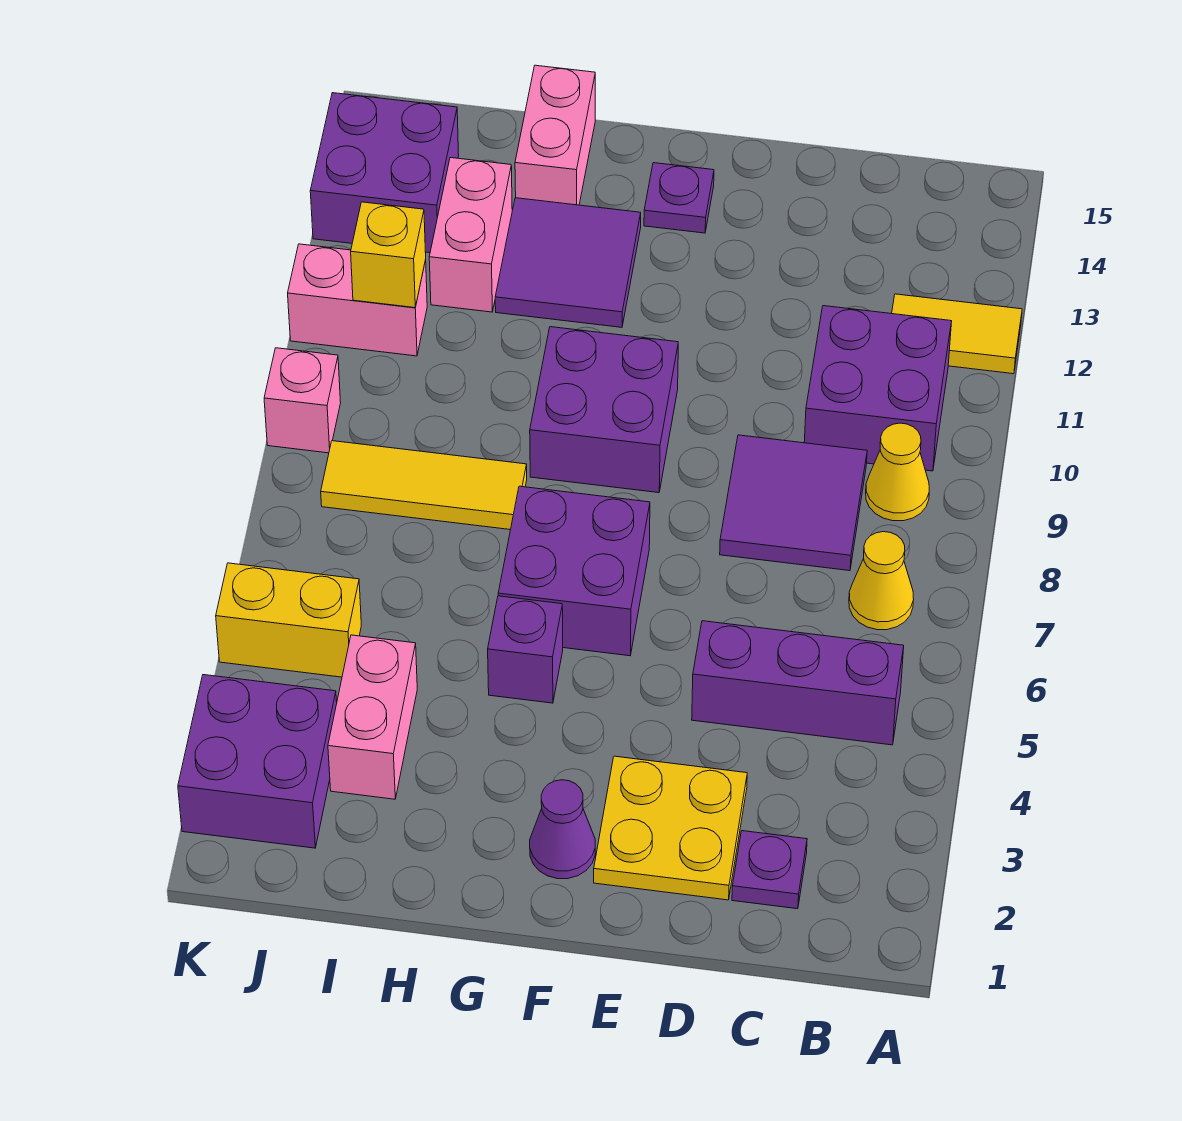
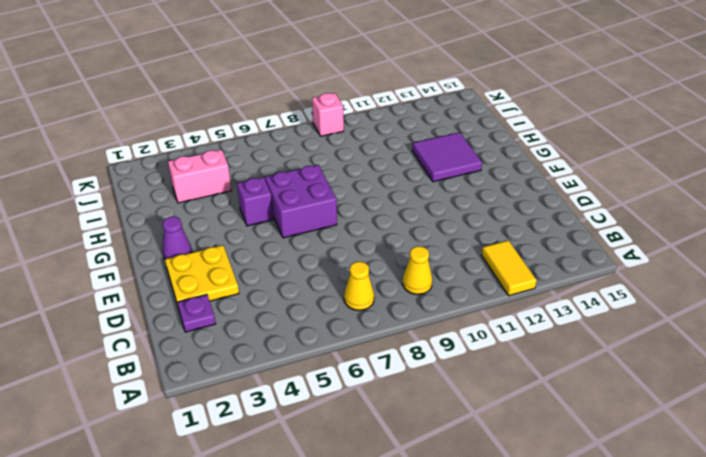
none -> purple brick B5:D5 level 1
none -> purple brick B10:C11 level 1
none -> purple tile C8:D9 level 1

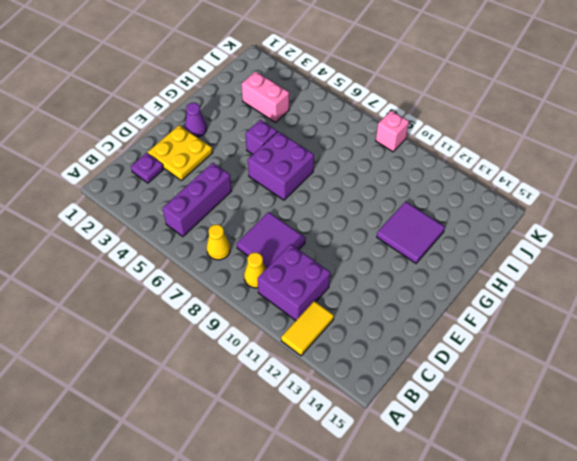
none -> purple brick F9:G10 level 1
none -> purple plate F14 level 1
none -> yellow tile H8:J8 level 1

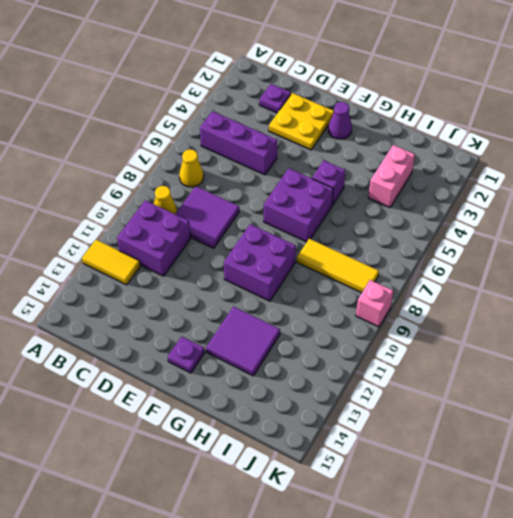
none -> pink brick H14:H15 level 1
none -> pink brick I12:I13 level 1
none -> purple brick J2:K3 level 1

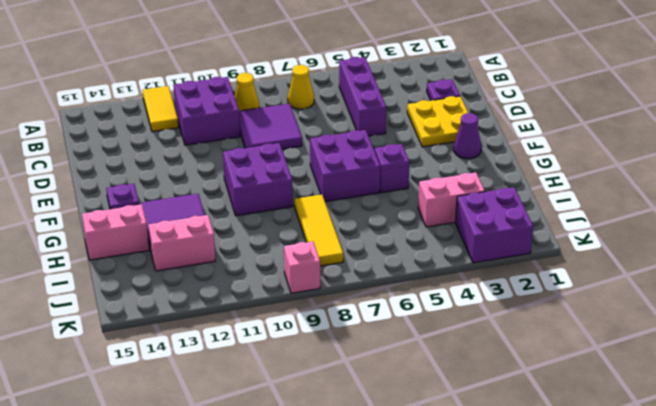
none -> yellow brick J5:K5 level 1
none -> pink brick J11:K11 level 1
none -> purple brick J13:K14 level 1

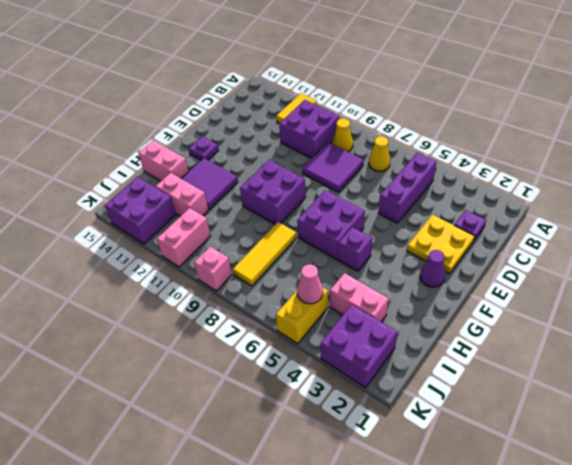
pink cone J5 level 2 -> none
none -> yellow brick J11 level 2

